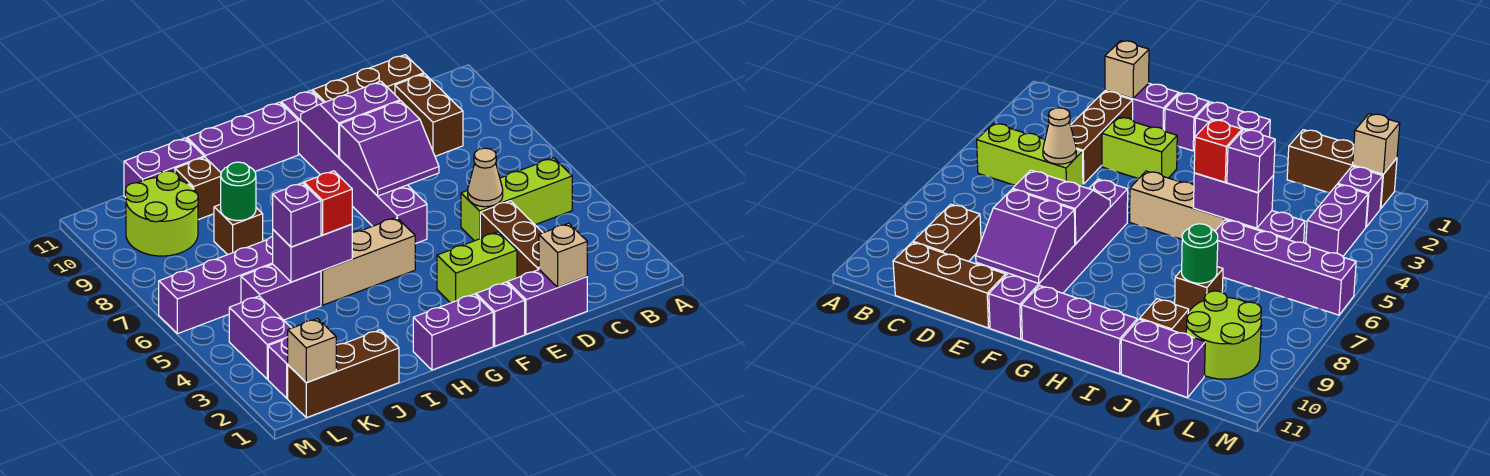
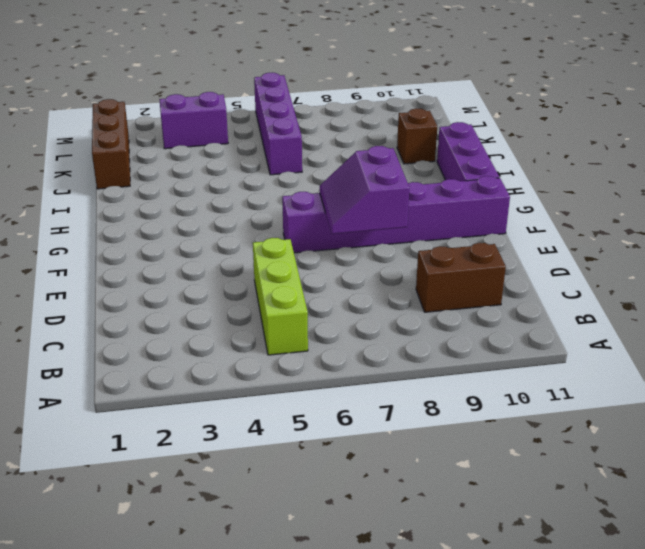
none -> brown brick C11:E11 level 1
none -> purple brick D1:E1 level 1
none -> brown brick D2:D4 level 1

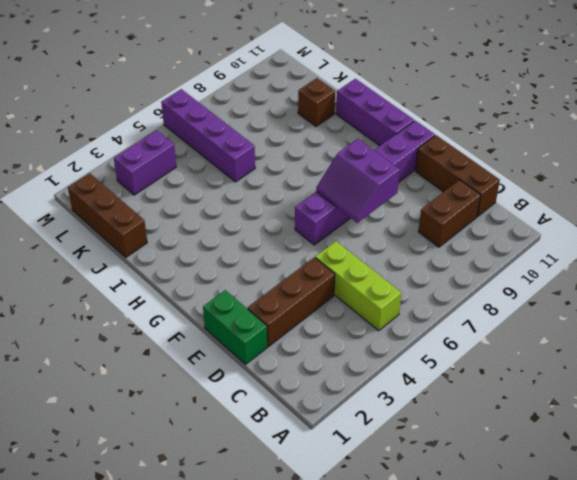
green brick D1:E1 level 1 -> purple brick D1:E1 level 1
none -> lime brick E3:F3 level 1
none -> purple brick F1 level 1
none -> purple brick G1:H1 level 1

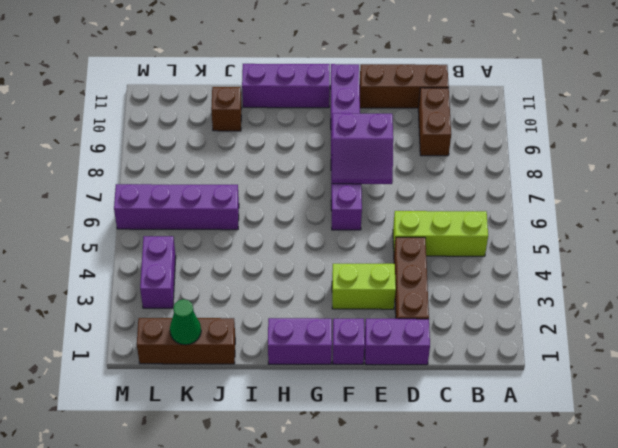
green cone K1 level 2 -> none
none -> tan brick G5:I5 level 1
none -> purple brick J5:K5 level 1
none -> brown brick J8 level 1

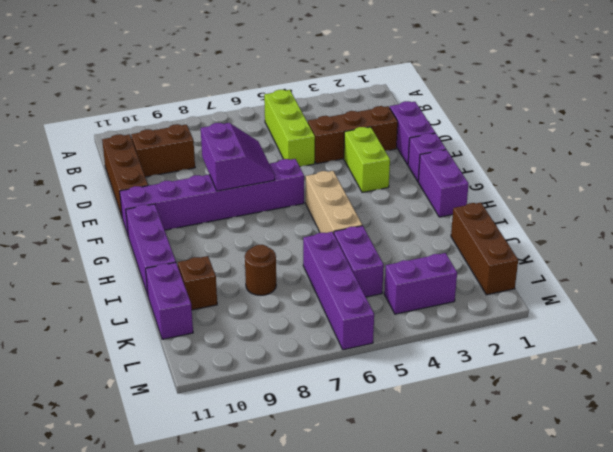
brown round brick J8 level 1 -> brown brick J8 level 1
none -> lime round brick K9:L10 level 1
none -> purple brick L2 level 1
none -> tan brick D1 level 2

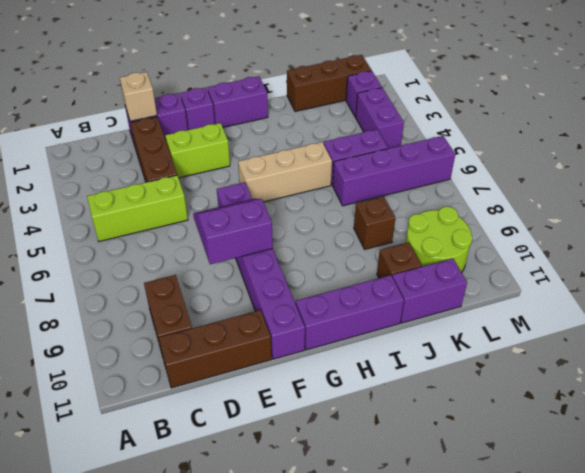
none -> tan cone D5 level 2
none -> purple slope E9:F10 level 2 top 9
none -> purple brick I5:J5 level 2

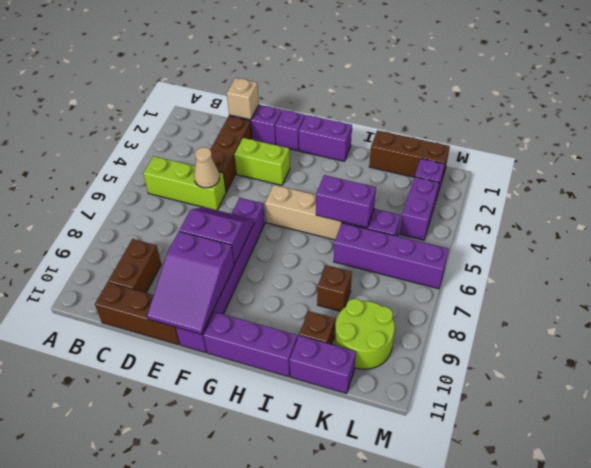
purple slope E9:F11 level 2 top 9 -> purple slope E9:F10 level 2 top 9
none -> green round brick J8 level 2
none -> tan brick L1 level 2
none -> red brick I5 level 3

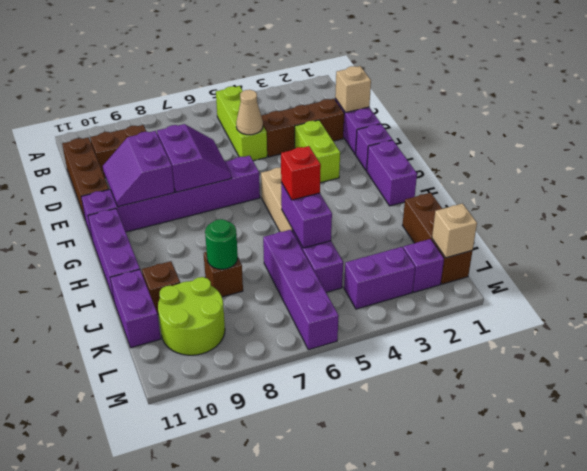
none -> purple brick J5 level 3

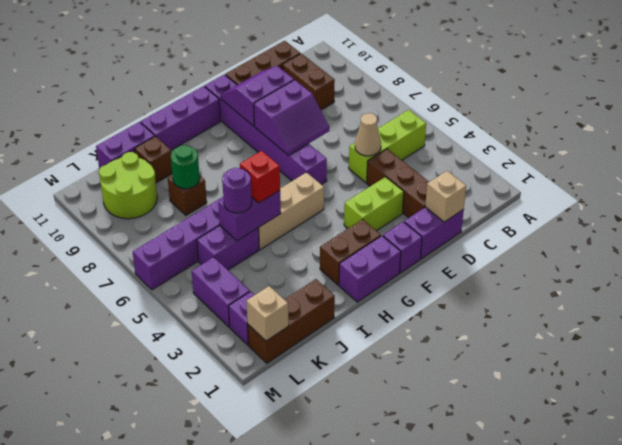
brown brick G2:H2 level 1 -> none
purple round brick J5 level 3 -> purple brick J5 level 3

